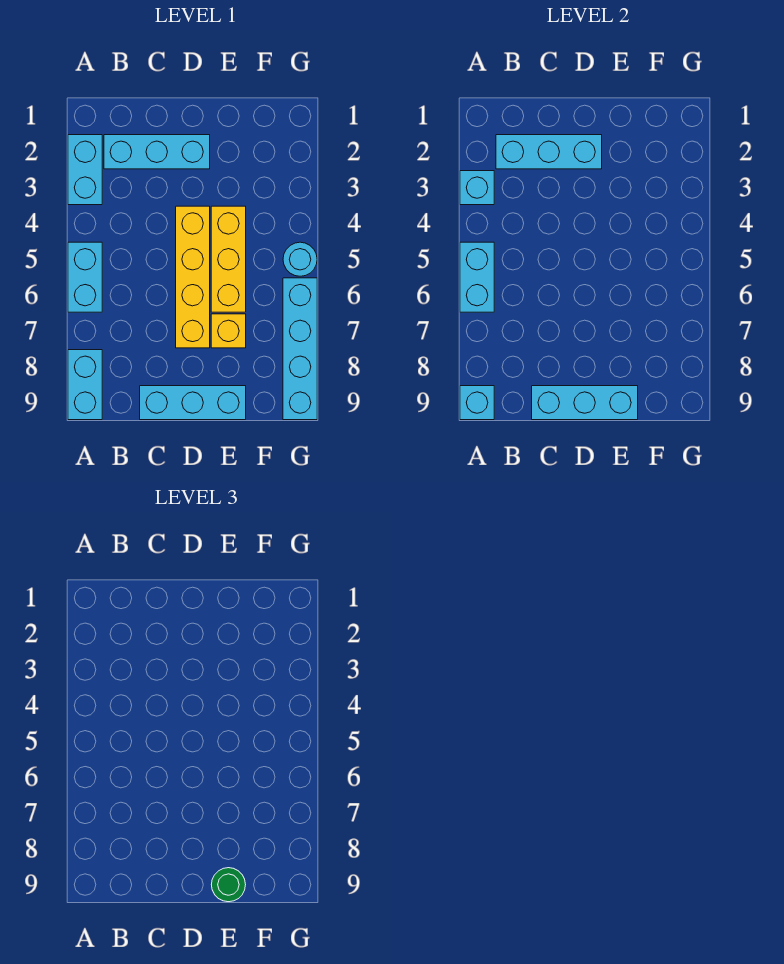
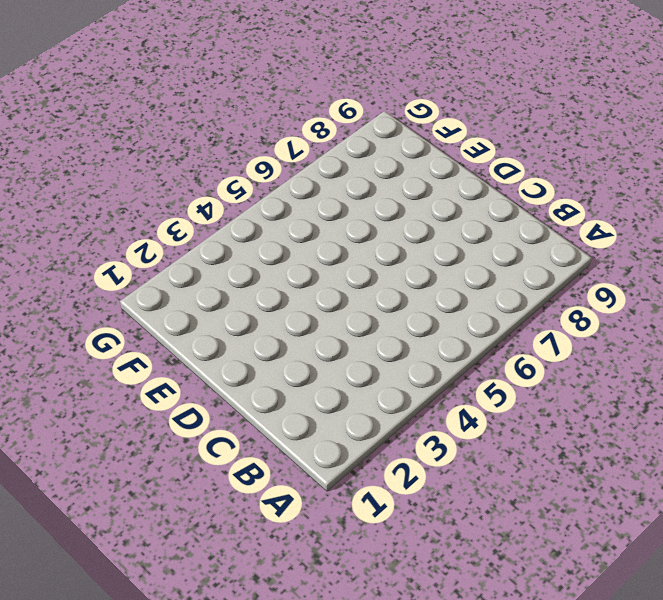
none -> cyan brick A2:A3 level 1
none -> cyan brick A5:A6 level 1
none -> cyan brick A8:A9 level 1

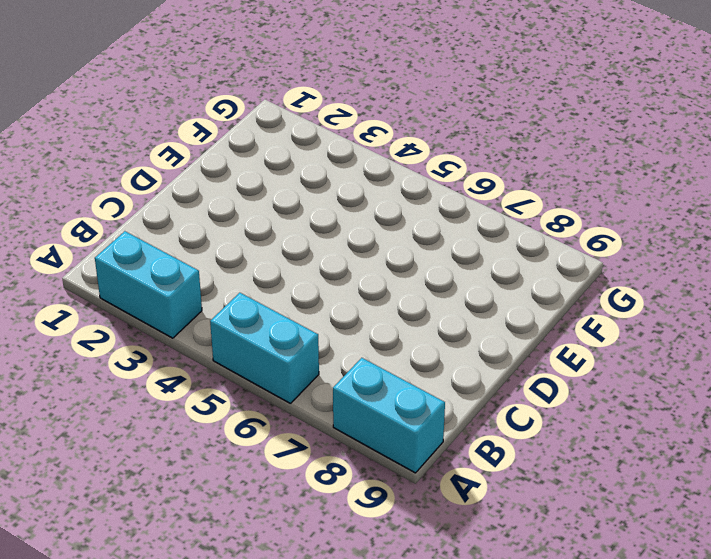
none -> cyan brick B2:D2 level 1
none -> cyan brick C9:E9 level 1
none -> yellow brick D4:D7 level 1

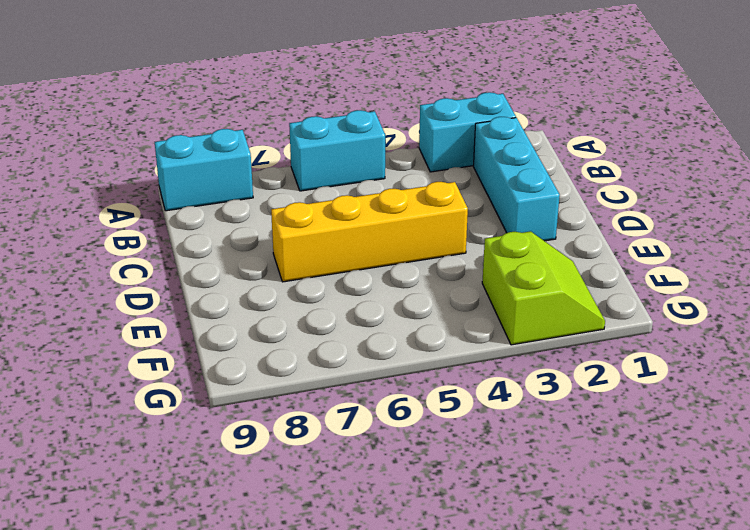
lime slope F2:G3 level 1 top 3 -> none
none -> cyan brick C9:E9 level 1
none -> yellow brick E4:E6 level 1
none -> yellow brick E7 level 1

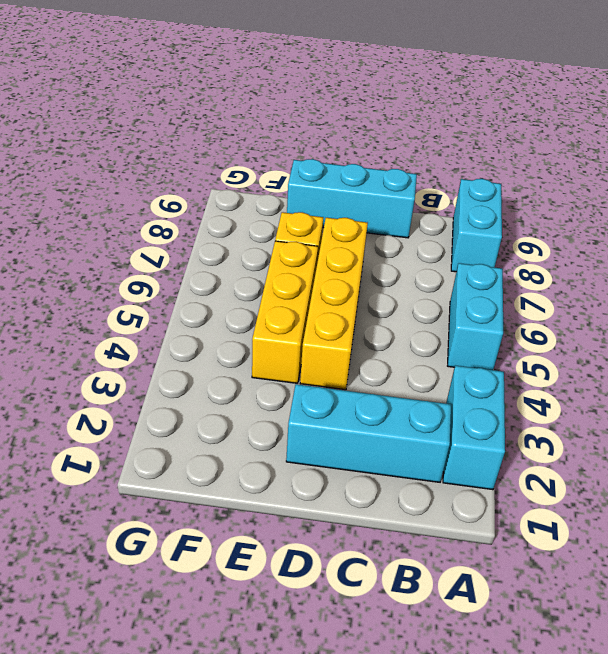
none -> cyan round brick G5 level 1
none -> cyan brick G6:G9 level 1
none -> cyan brick A3 level 2

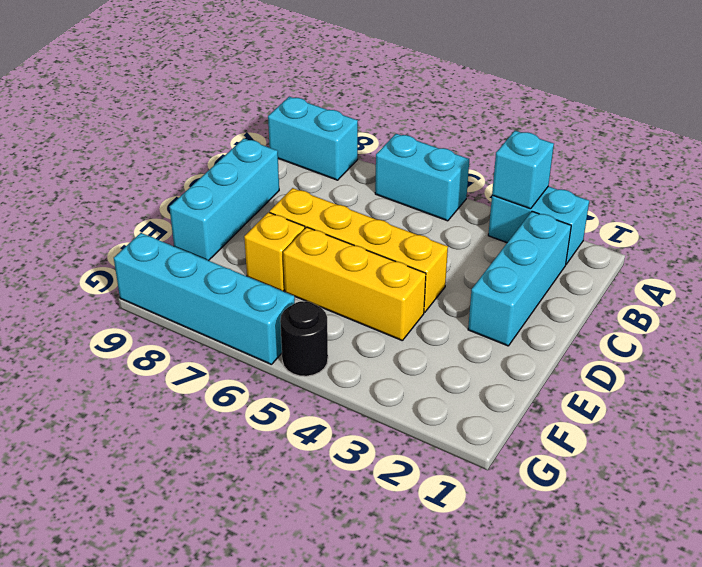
black round brick G5 level 1 -> cyan round brick G5 level 1
none -> cyan brick A5:A6 level 2
none -> cyan brick A9 level 2
none -> cyan brick B2:D2 level 2

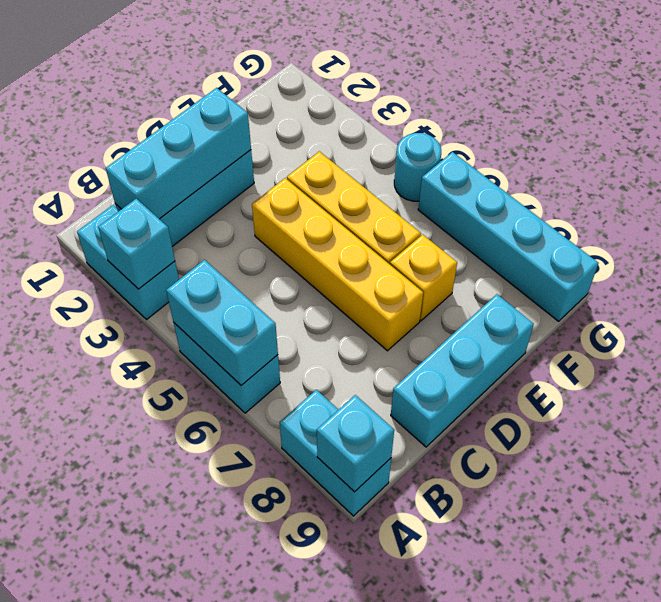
none -> cyan brick C9:E9 level 2
none -> green round brick E9 level 3

